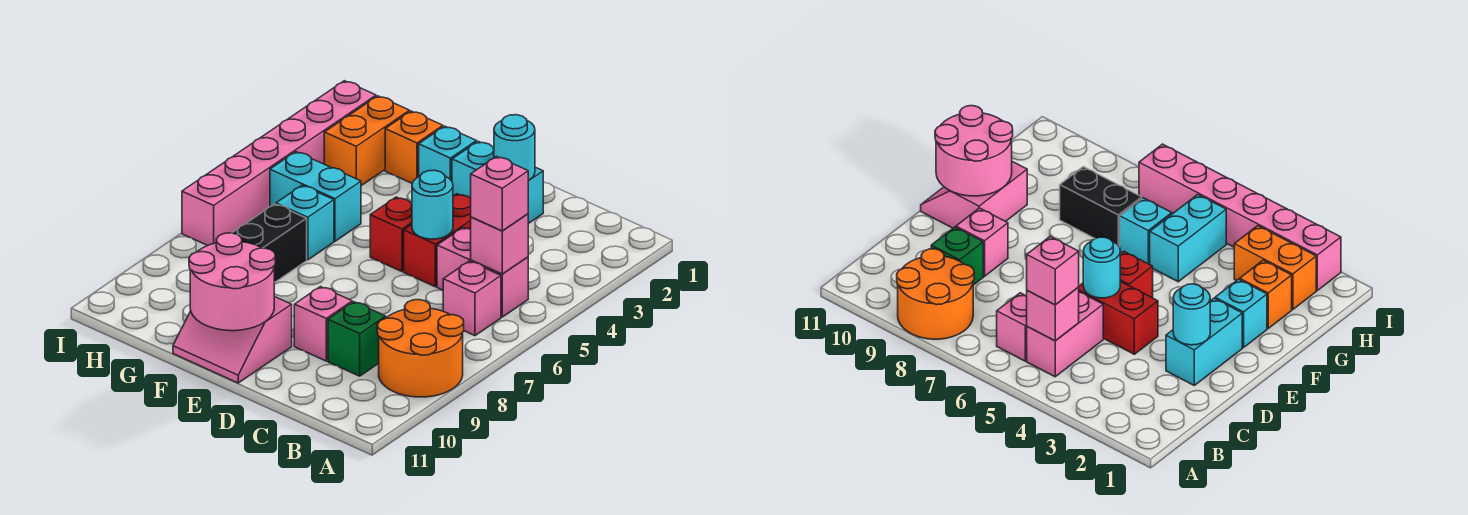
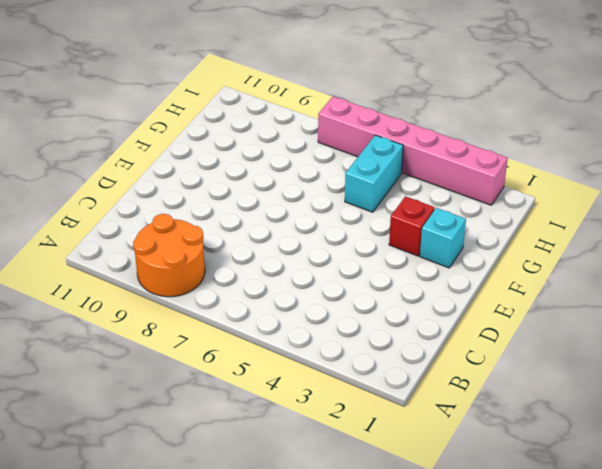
red brick F3 level 1 -> red brick E5 level 1
none -> pink brick B5:C5 level 1
none -> pink brick B6 level 1
none -> green brick C9 level 1

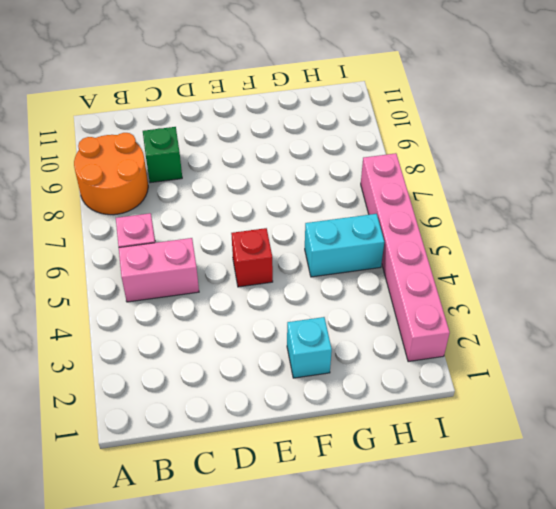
none -> cyan brick D2:E2 level 1
none -> red brick D4:D5 level 1
none -> pink brick D9 level 1

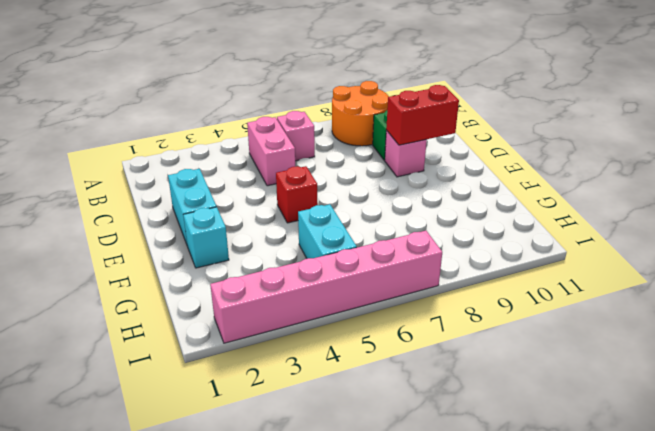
red brick D9:D10 level 2 -> red brick D4:D5 level 1
none -> pink slope E10:F11 level 1 top 10
none -> orange brick G2 level 1
none -> cyan brick G6 level 1

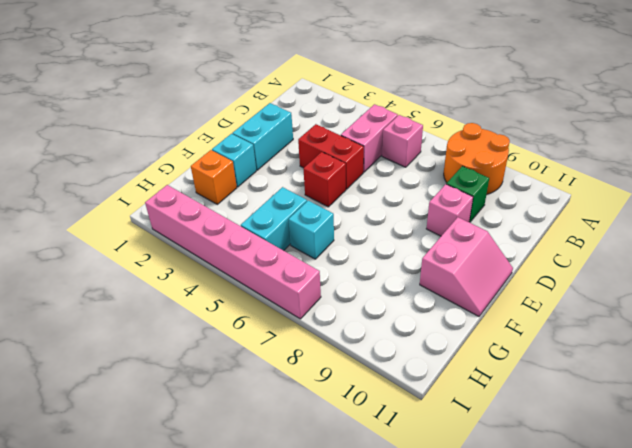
none -> black brick G7:G8 level 1
none -> orange brick H2:H3 level 1
none -> pink brick B5 level 2

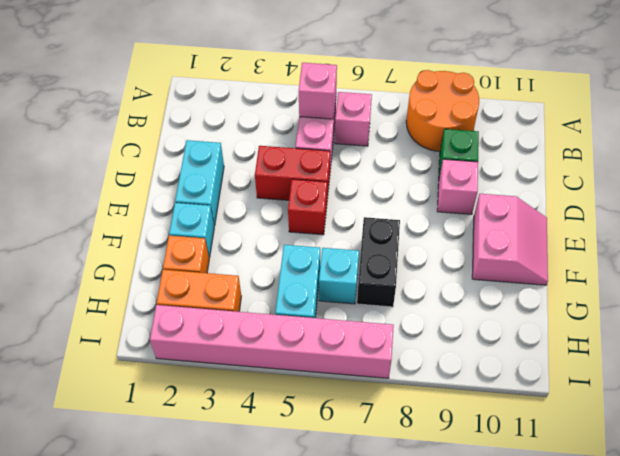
black brick F7:G7 level 1 -> black brick G7:G8 level 1
none -> cyan round brick D2 level 2
none -> cyan round brick D5 level 2
none -> pink round brick E10:F11 level 2

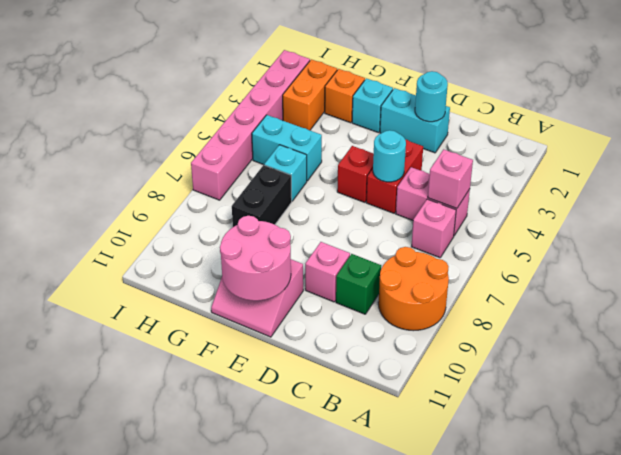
none -> pink brick B5 level 3

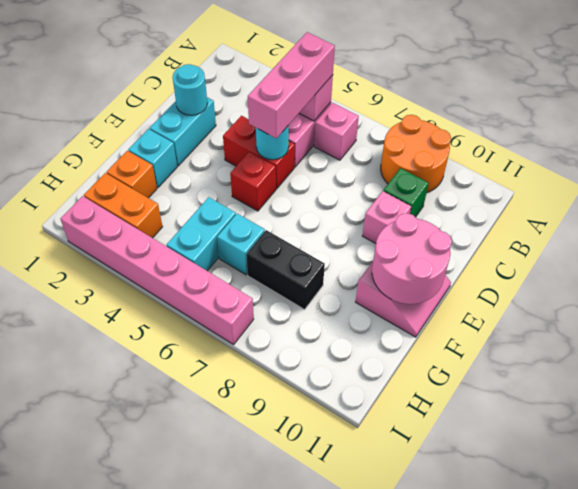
pink brick B5:D5 level 3 -> pink brick B5 level 3

